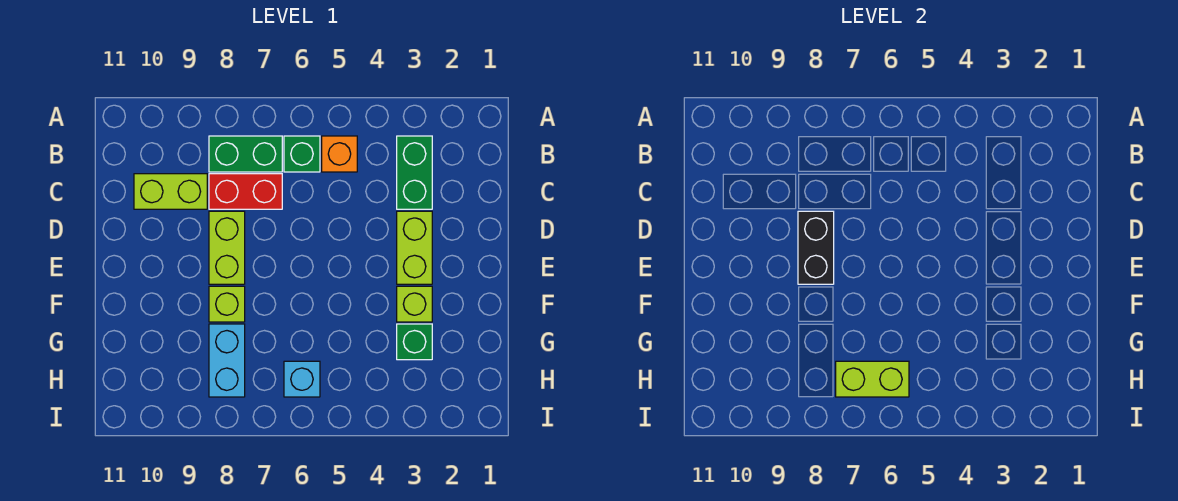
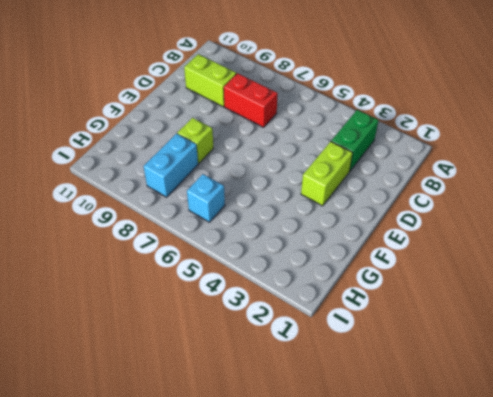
none -> orange brick B5 level 1
none -> green brick B6 level 1
none -> green brick B7:B8 level 1

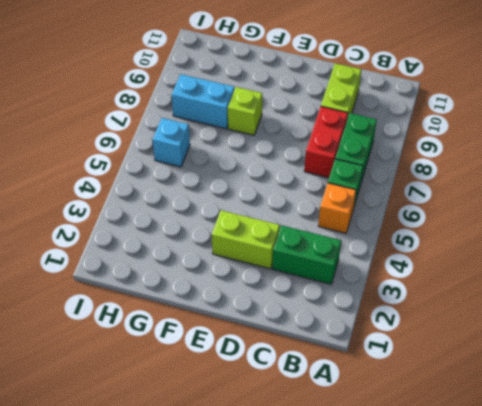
none -> lime brick D8:E8 level 1
none -> lime brick F3 level 1
none -> green brick G3 level 1

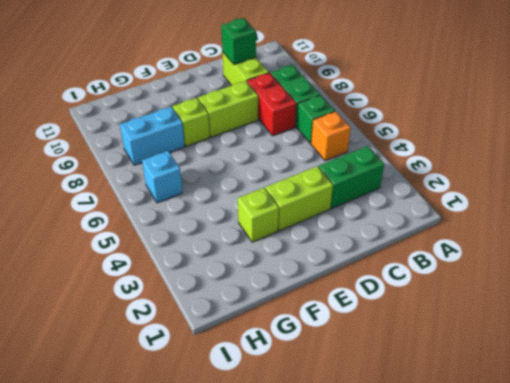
green brick C10 level 2 -> green brick G3 level 1
none -> black brick D8:E8 level 2
none -> lime brick H6:H7 level 2

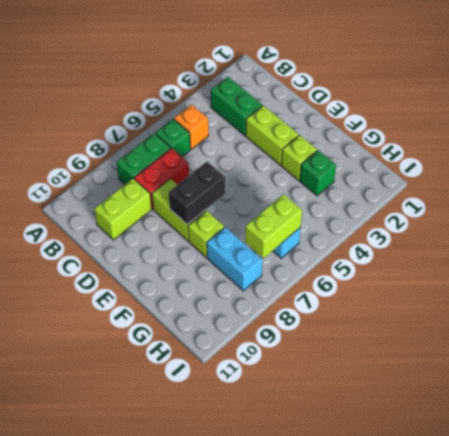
black brick E7:E8 level 2 -> black brick D8:E8 level 2

